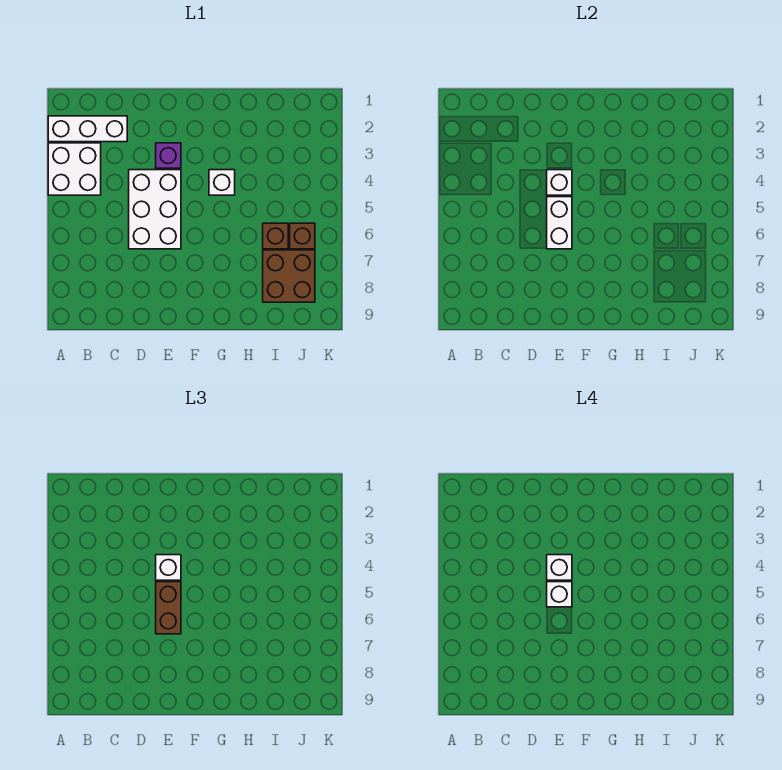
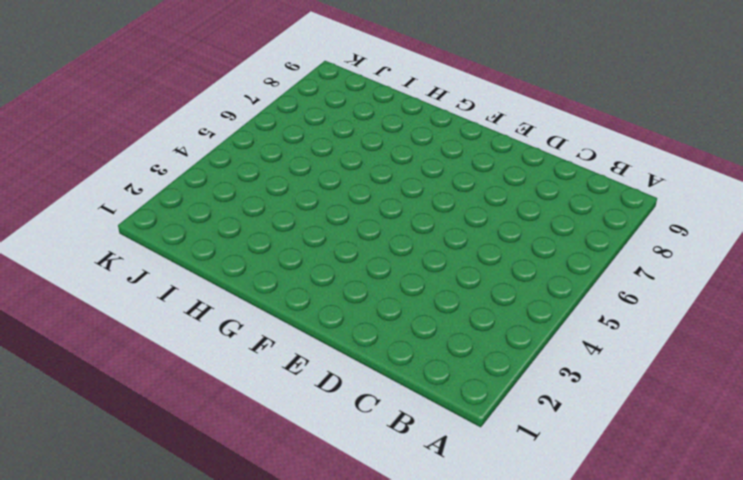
none -> white brick A2:C2 level 1
none -> white brick A3:B4 level 1
none -> white brick D4:E6 level 1

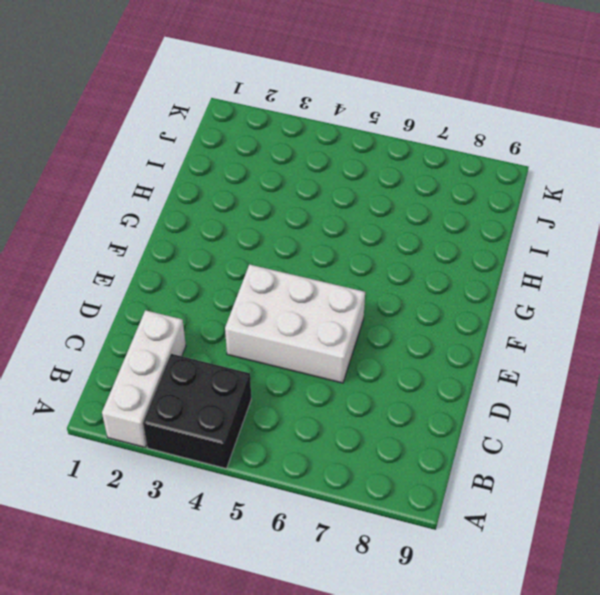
black brick A3:B4 level 1 -> white brick A3:B4 level 1
none -> purple brick E3 level 1
none -> white brick G4 level 1
none -> brown brick I6 level 1

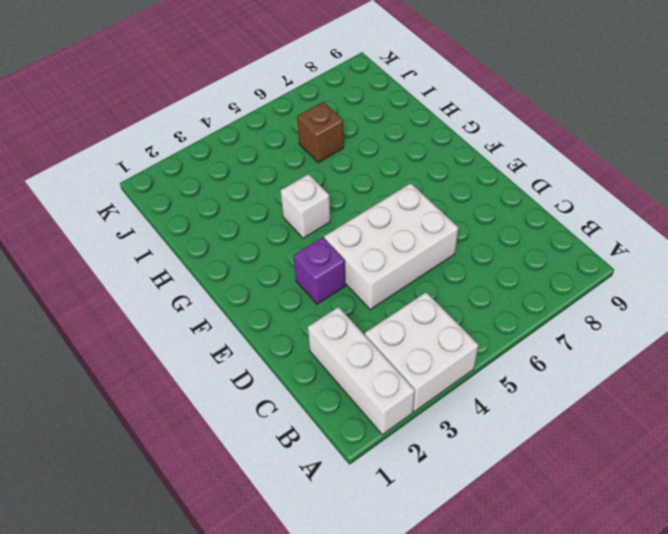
none -> brown brick I7:J8 level 1
none -> brown brick J6 level 1
none -> white brick E4 level 2

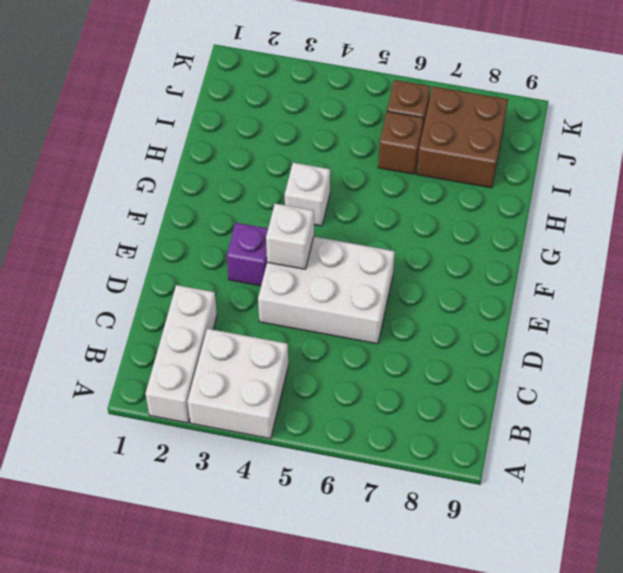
none -> white brick E5:E6 level 2
none -> white brick E4 level 3
none -> brown brick E5:E6 level 3

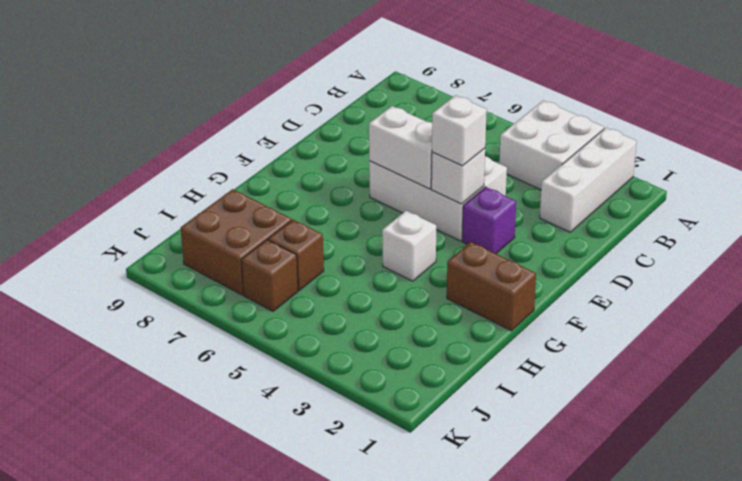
brown brick G1:G2 level 1 -> brown brick E5:E6 level 3
none -> white brick E4 level 4
none -> white brick E5 level 4

